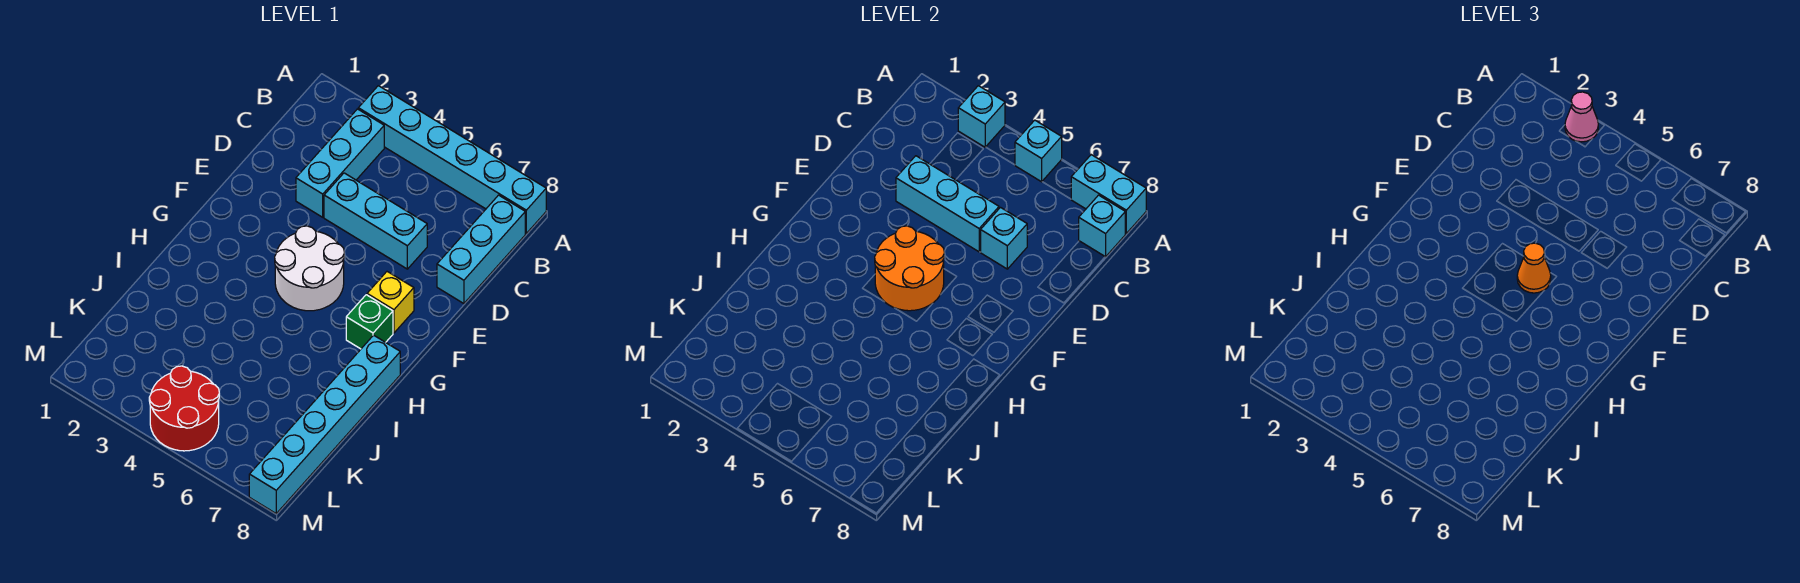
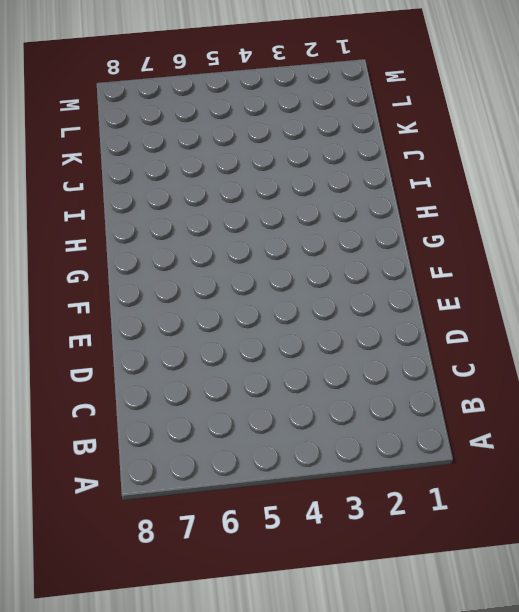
none -> cyan brick A3:A8 level 1
none -> cyan brick B3:D3 level 1
none -> cyan brick B8:D8 level 1

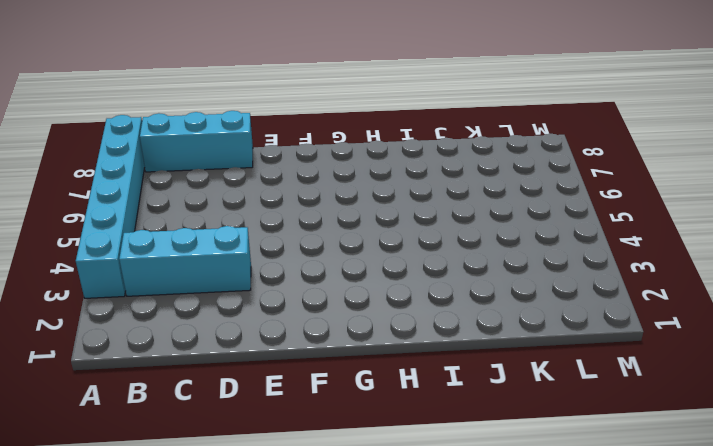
none -> cyan brick D4:D6 level 1
none -> white round brick F4:G5 level 1
none -> yellow brick F7 level 1

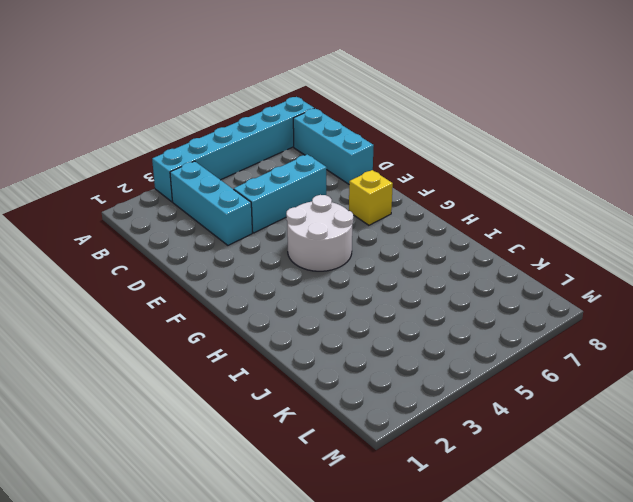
none -> green brick G7 level 1
none -> cyan brick H8:M8 level 1
none -> red round brick L4:M5 level 1

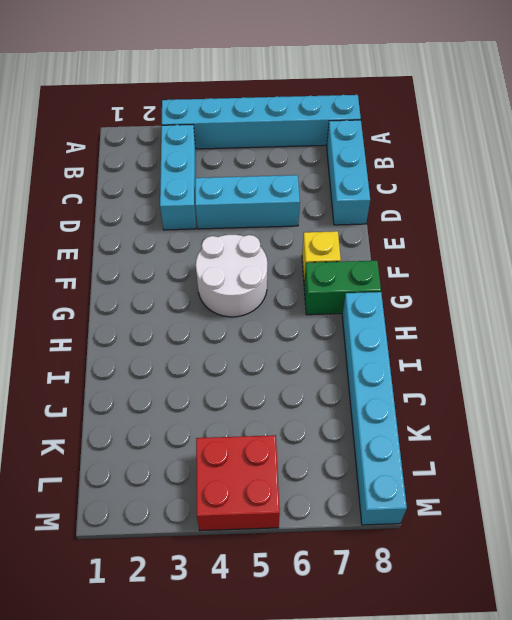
green brick G7:G8 level 1 -> green brick G7 level 1
red brick L4:M5 level 1 -> red round brick L4:M5 level 1
none -> cyan brick A3 level 2
none -> cyan brick A5 level 2
none -> cyan brick A7:A8 level 2

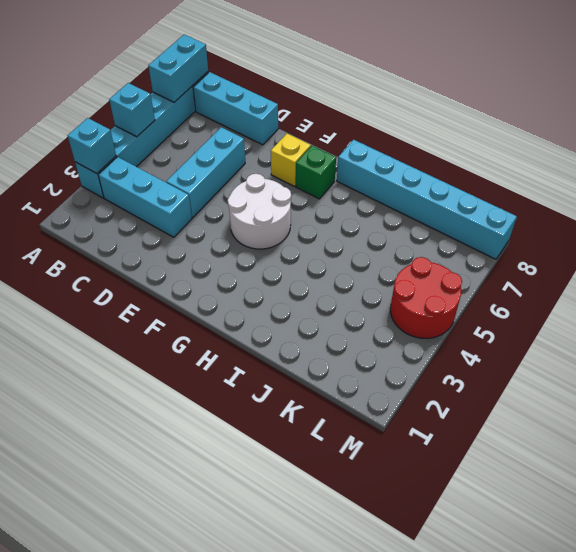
none -> cyan brick B8 level 2
none -> cyan brick D3:D5 level 2
none -> cyan brick D6 level 2

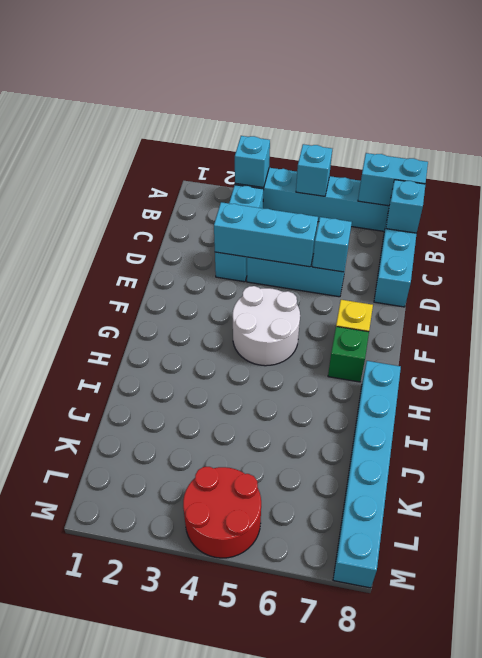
none -> orange round brick F4:G5 level 2
none -> pink cone A3 level 3
none -> orange cone F5 level 3

